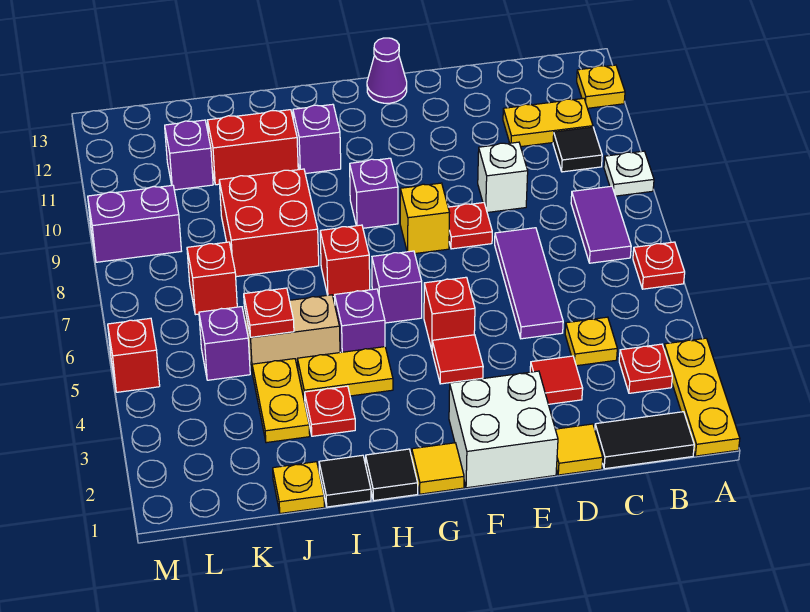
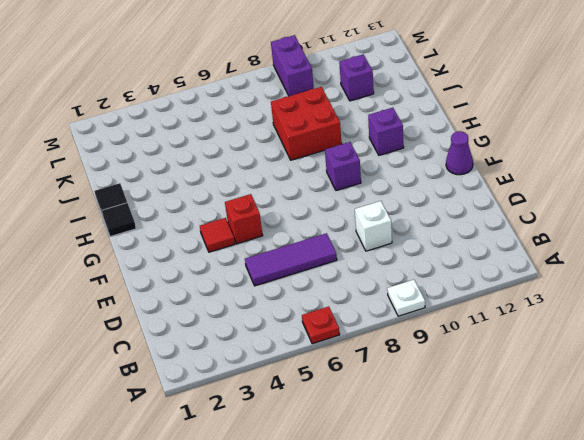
none -> yellow plate A1:A3 level 1
none -> yellow plate A12 level 1
none -> black tile B1:C1 level 1
none -> red plate B3 level 1

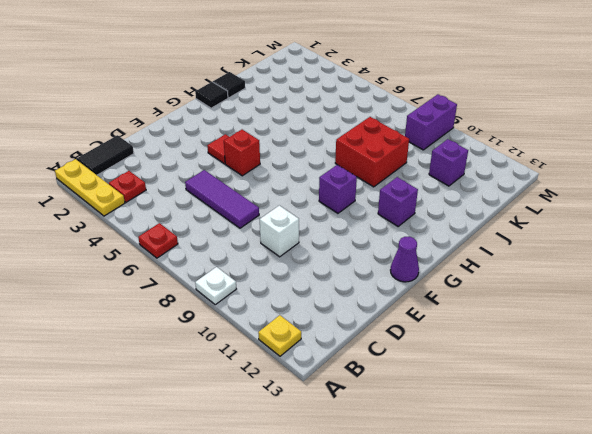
none -> purple tile B7:B8 level 1
none -> black tile B10 level 1
none -> yellow plate B11:C11 level 1
none -> yellow plate C4 level 1

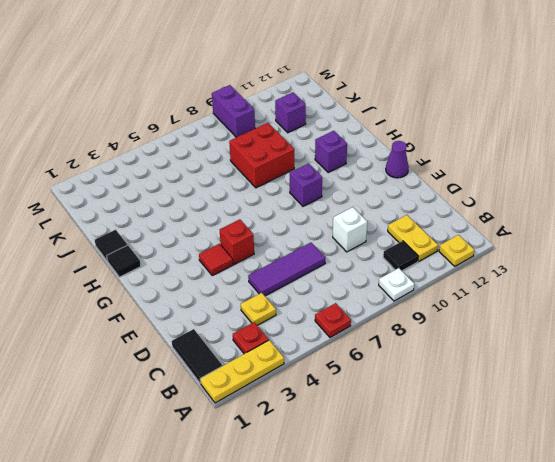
none -> purple tile B7:B8 level 1
none -> yellow tile D1 level 1
none -> red tile D3 level 1
none -> white brick E1:F2 level 1

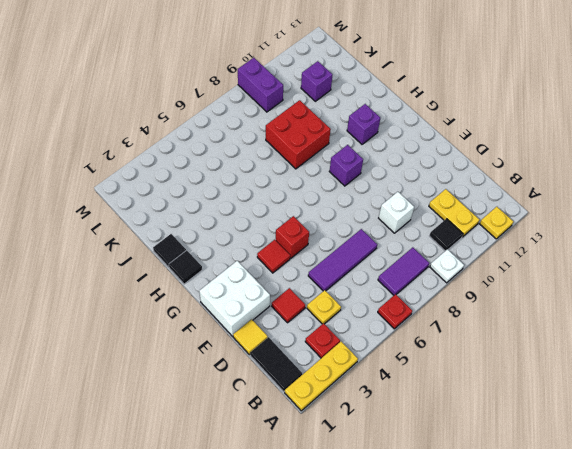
none -> red plate E8 level 1
none -> yellow brick F8 level 1
none -> purple cone F13 level 1
none -> yellow tile G1 level 1

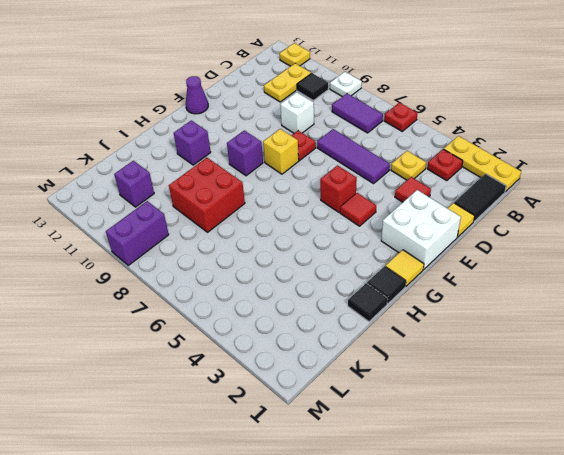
none -> purple brick G6 level 1
none -> yellow plate H4:I4 level 1
none -> purple brick H5 level 1
none -> red brick H7 level 1

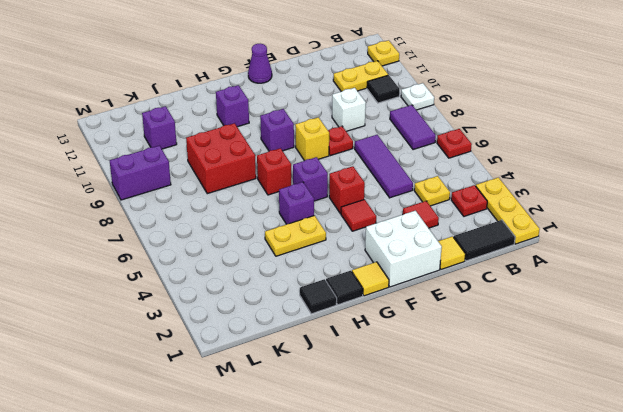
none -> red plate I3 level 1
none -> tan brick I5:J5 level 1
none -> red brick I11:J11 level 1
none -> yellow plate J1 level 1

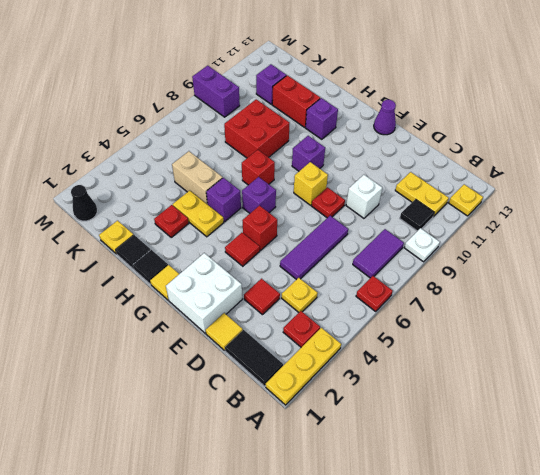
black cone L1 level 1 -> none
none -> yellow plate J3:J4 level 1
none -> purple brick K5 level 1
none -> red brick K7 level 1
none -> red brick M5 level 1

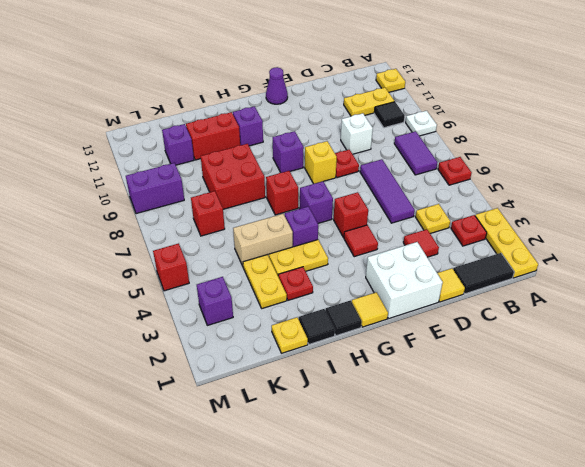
purple brick L3 level 1 -> purple brick K5 level 1
none -> red plate J5 level 2

